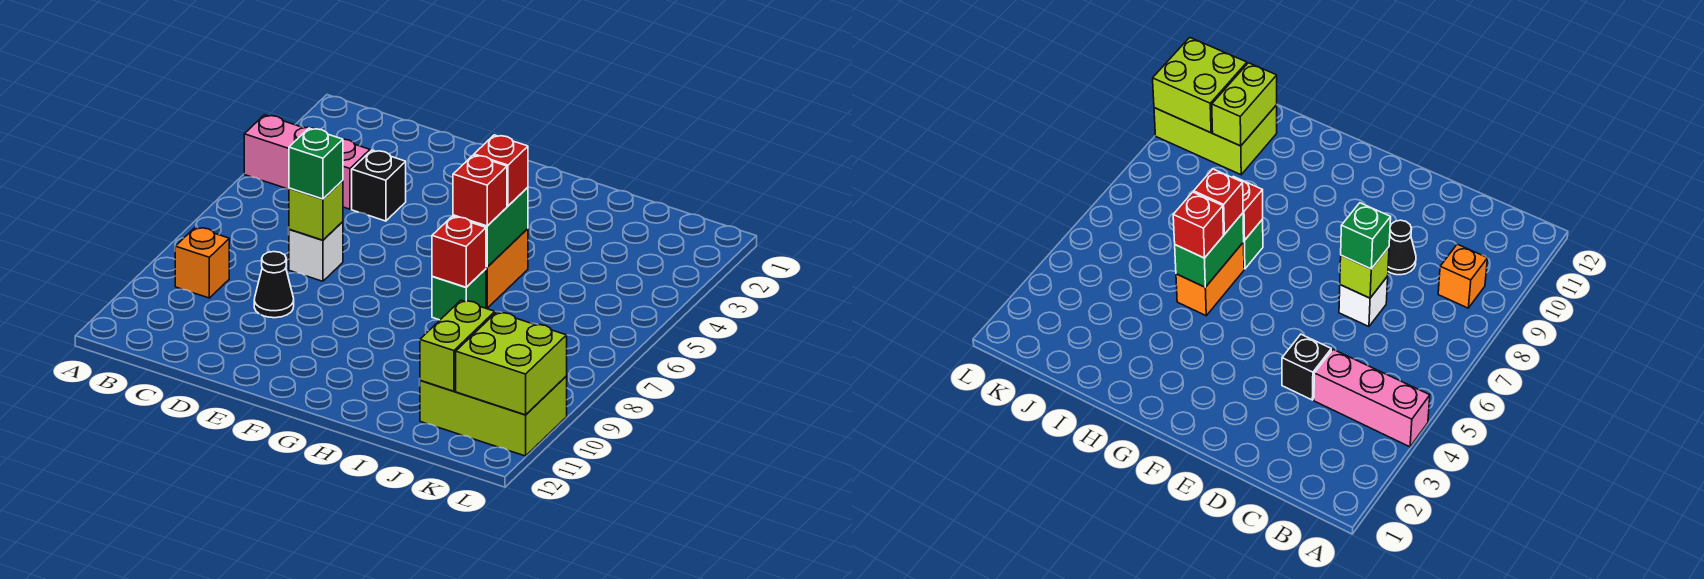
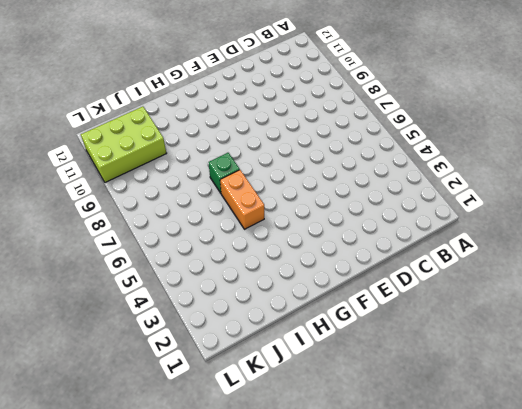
none -> pink brick A4:C4 level 1
none -> orange brick B9 level 1
none -> black brick D4 level 1

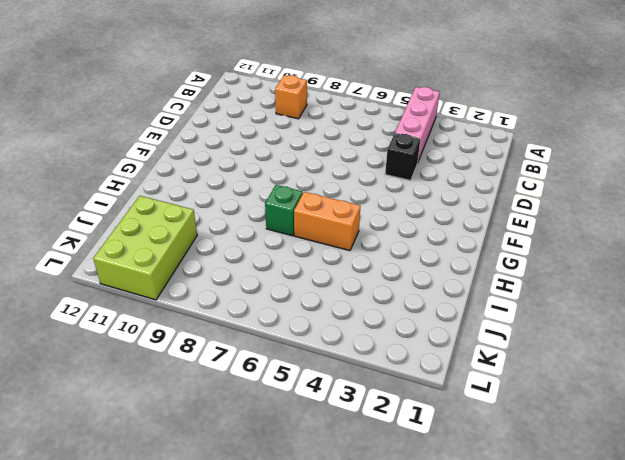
none -> white brick D7 level 1
none -> black cone D9 level 1
none -> lime brick D7 level 2

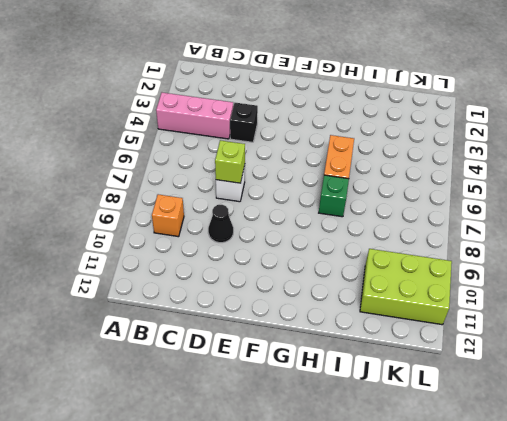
none -> green brick H5:H6 level 2
none -> red brick H7 level 2
none -> lime brick J10:J11 level 2

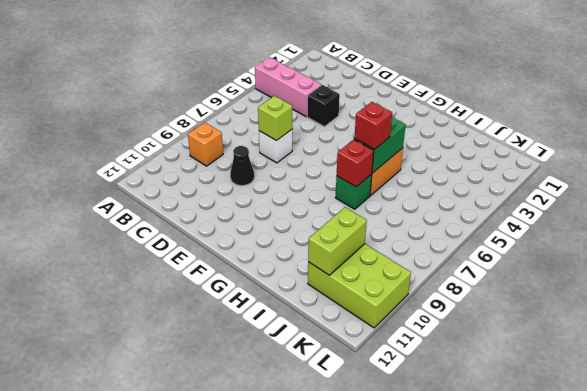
none -> lime brick K10:L11 level 2
none -> green brick D7 level 3
none -> red brick H5 level 3

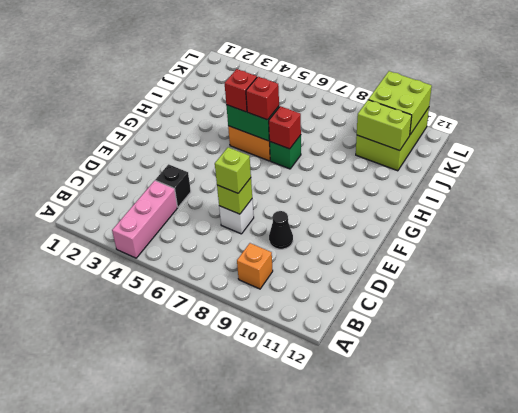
lime brick D7 level 3 -> green brick D7 level 3

